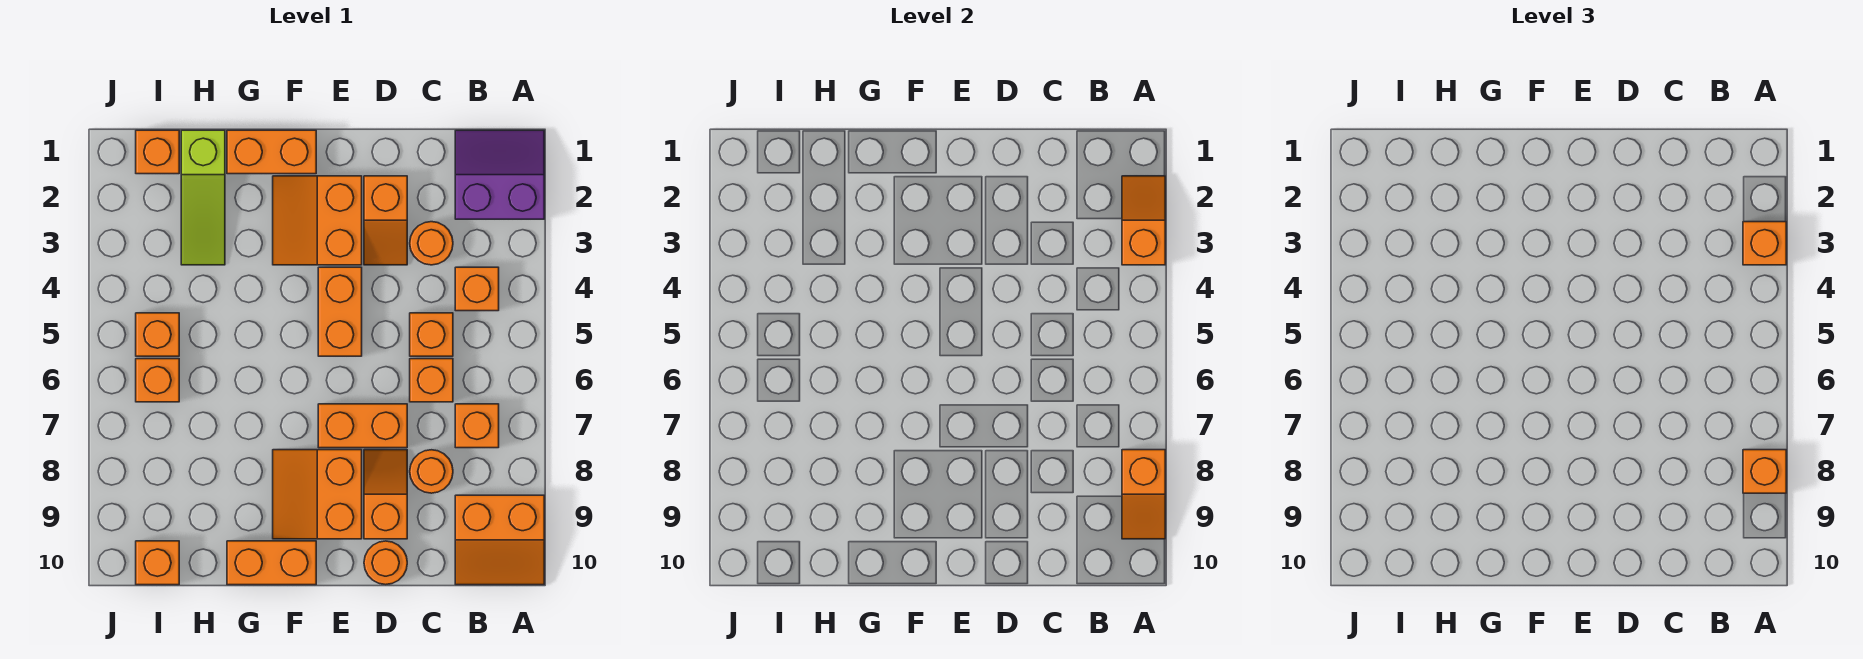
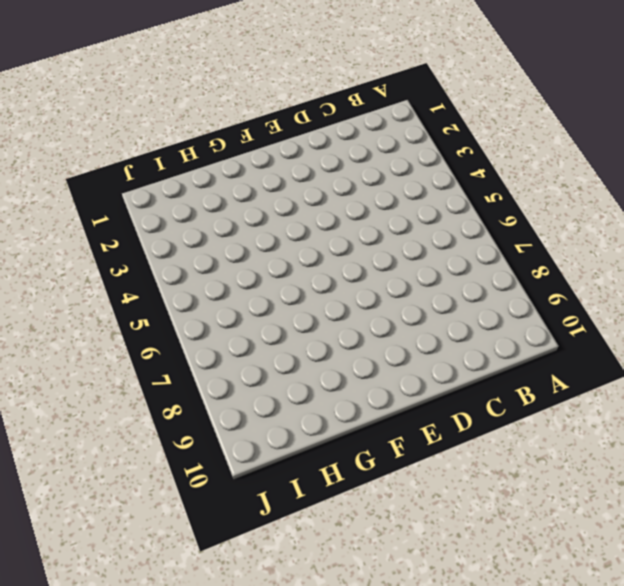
none -> purple slope A1:B2 level 1 top 2
none -> orange slope A9:B10 level 1 top 9
none -> orange brick B4 level 1

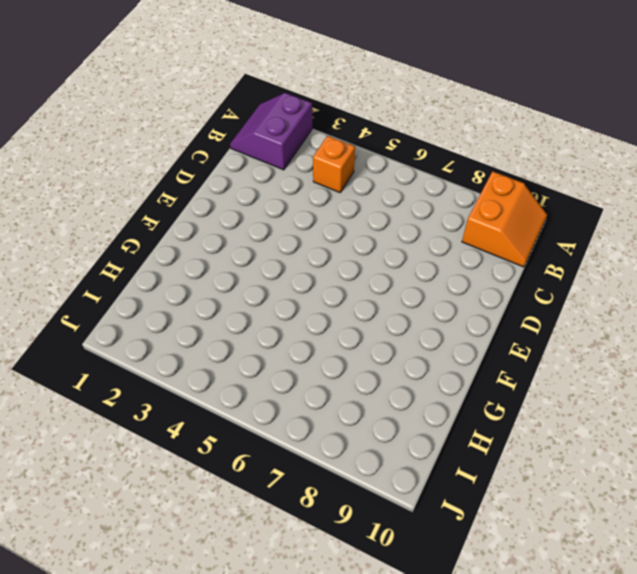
none -> orange brick B7 level 1
none -> orange round brick C3 level 1
none -> orange brick C5 level 1

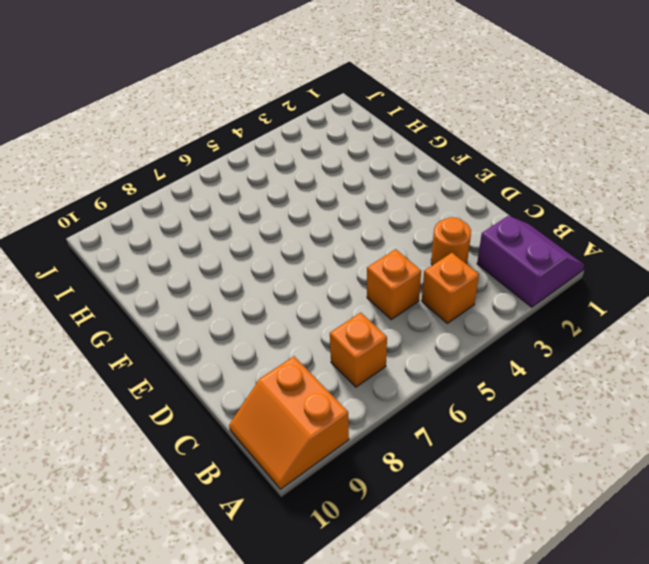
none -> orange brick C6 level 1
none -> orange round brick C8 level 1
none -> orange slope D2:D3 level 1 top 2

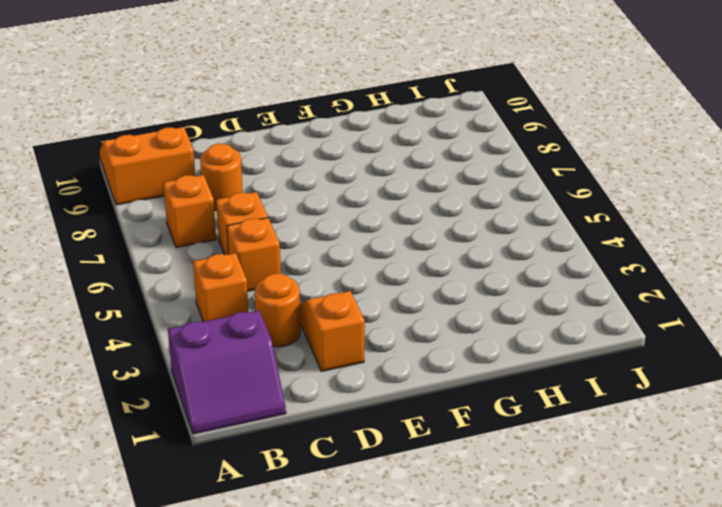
none -> orange brick D7:E7 level 1
none -> orange slope D8:D9 level 1 top 9
none -> orange round brick D10 level 1

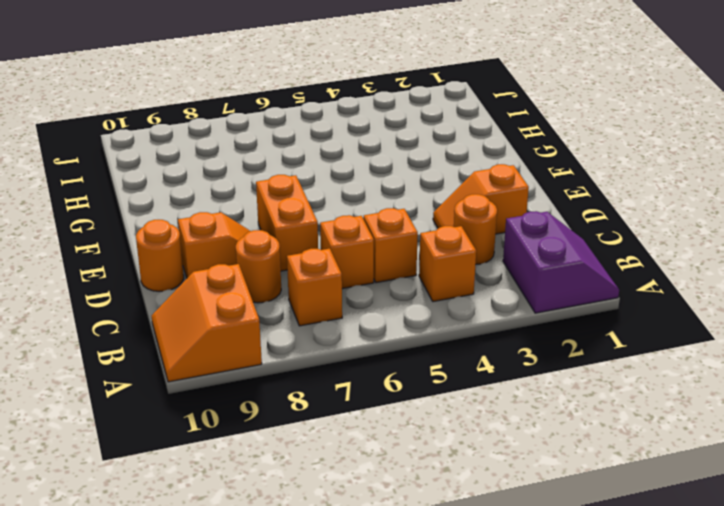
none -> orange slope E2:F3 level 1 top E
none -> orange brick E4:E5 level 1
none -> orange slope E8:F9 level 1 top E

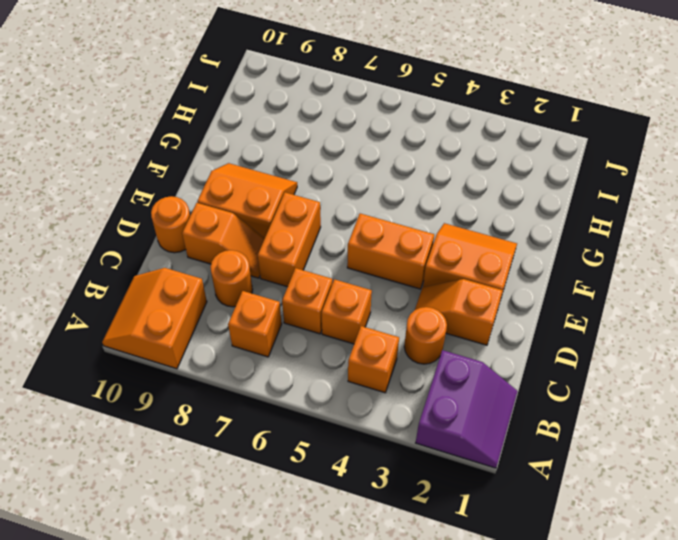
none -> orange brick F1:G1 level 1
none -> orange brick F10:G10 level 1
none -> lime slope H1:H3 level 1 top 1

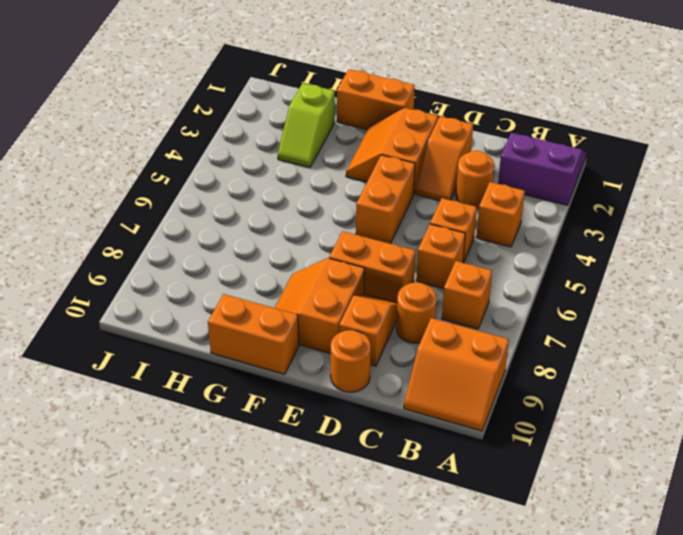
lime slope H2:H3 level 1 top 2 -> lime slope H1:H3 level 1 top 1
none -> orange brick I1 level 1
none -> orange brick I5 level 1
none -> orange brick I6 level 1

